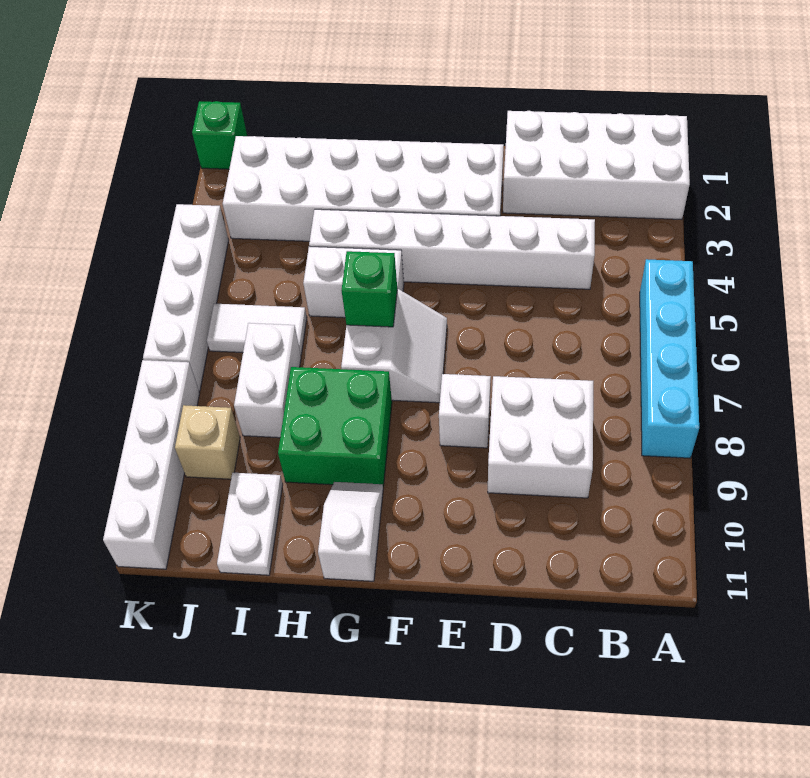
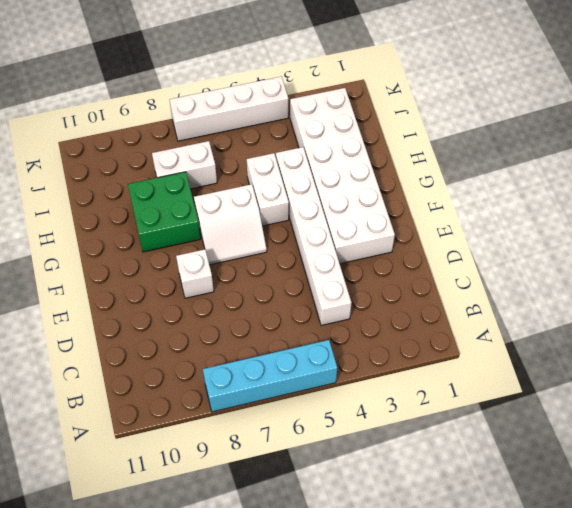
none -> white brick A1:D2 level 1
none -> white brick C8:D9 level 1
none -> white slope G10:G11 level 1 top 11

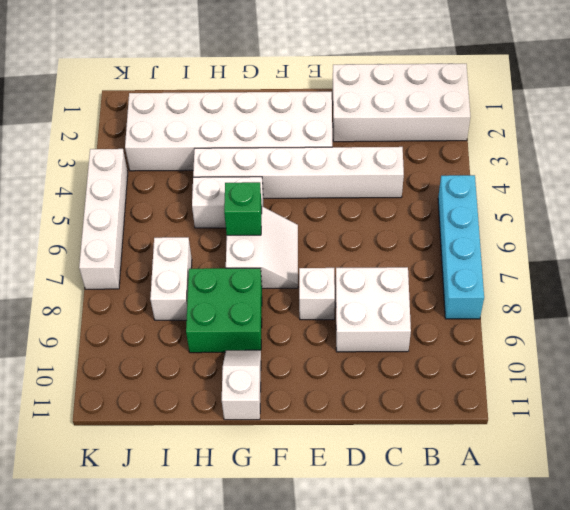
none -> white tile I6:J6 level 1
none -> white plate I10:I11 level 1
none -> tan brick J9 level 1

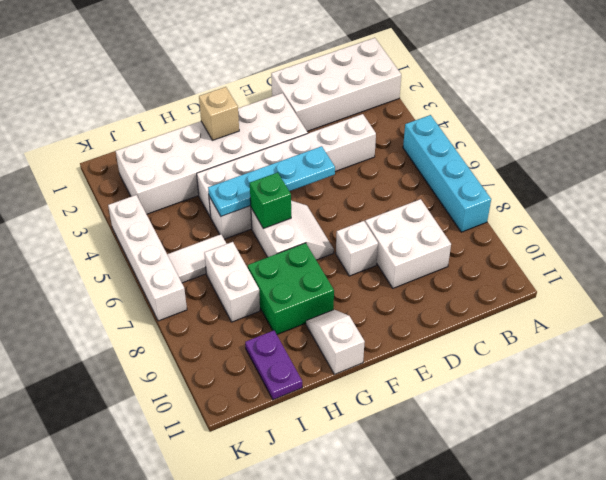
cyan plate E5:H5 level 2 -> none
tan brick G2 level 2 -> tan brick J9 level 1
purple plate I10:I11 level 1 -> white plate I10:I11 level 1
none -> green brick K1 level 1
none -> white brick K8:K11 level 1

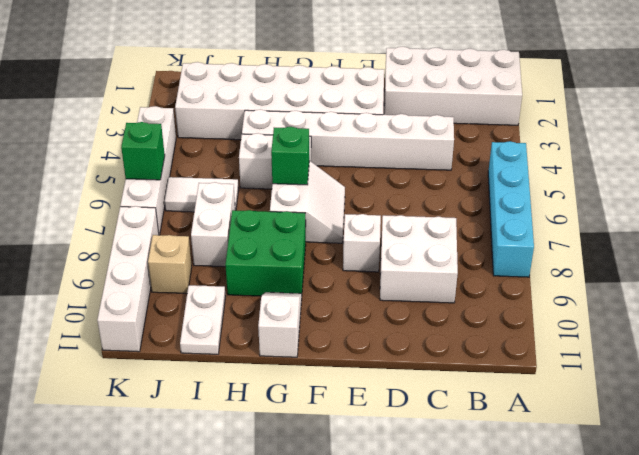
green brick K6 level 2 -> green brick K1 level 1

